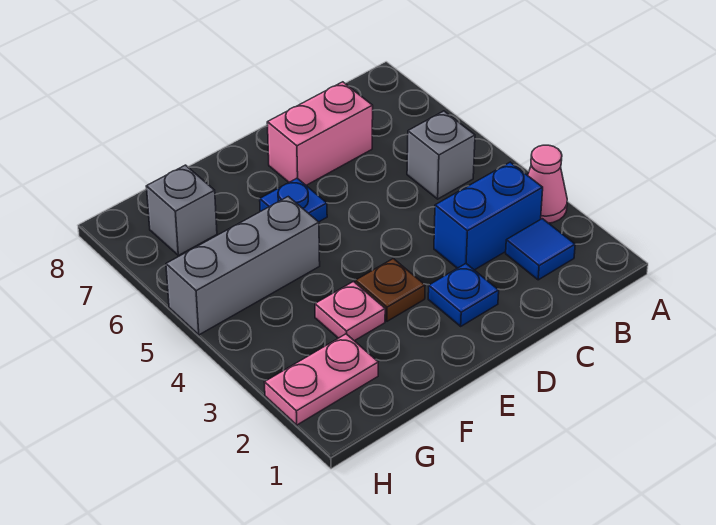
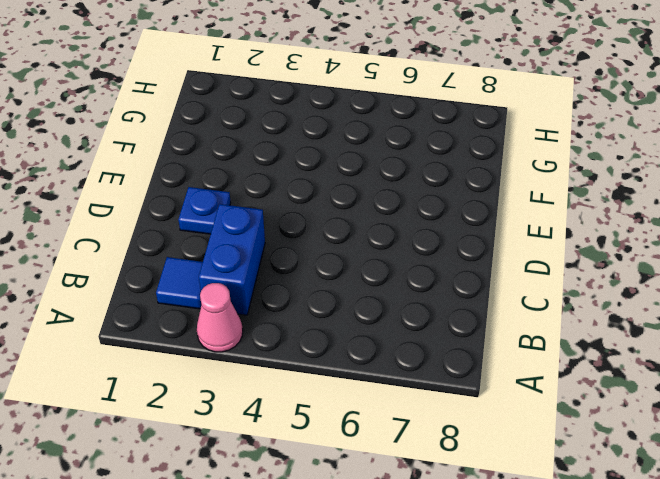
none -> grey brick B5 level 1
none -> pink brick C7:D7 level 1
none -> brown plate E3 level 1

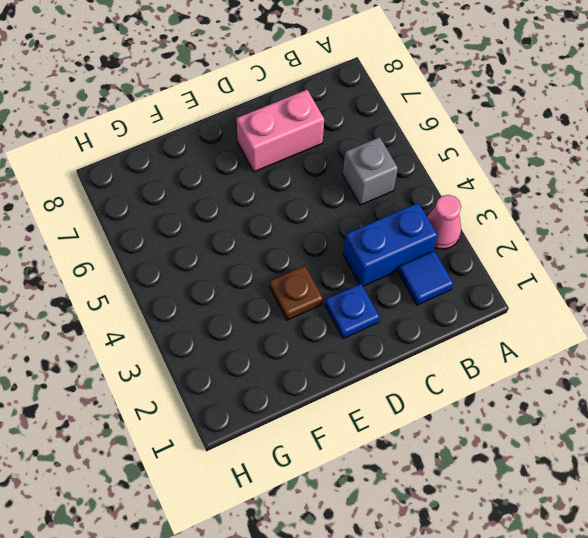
none -> blue plate E6 level 1
none -> pink plate F3 level 1
none -> grey brick F5:H5 level 1

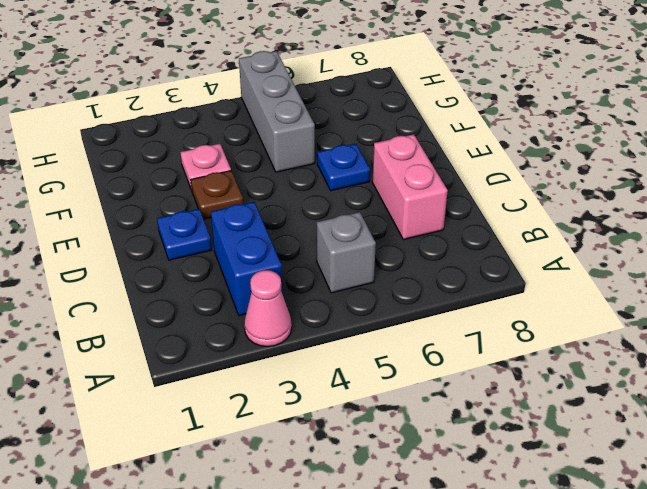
none -> blue tile B2 level 1
none -> pink plate G2:H2 level 1
none -> grey brick G7 level 1

